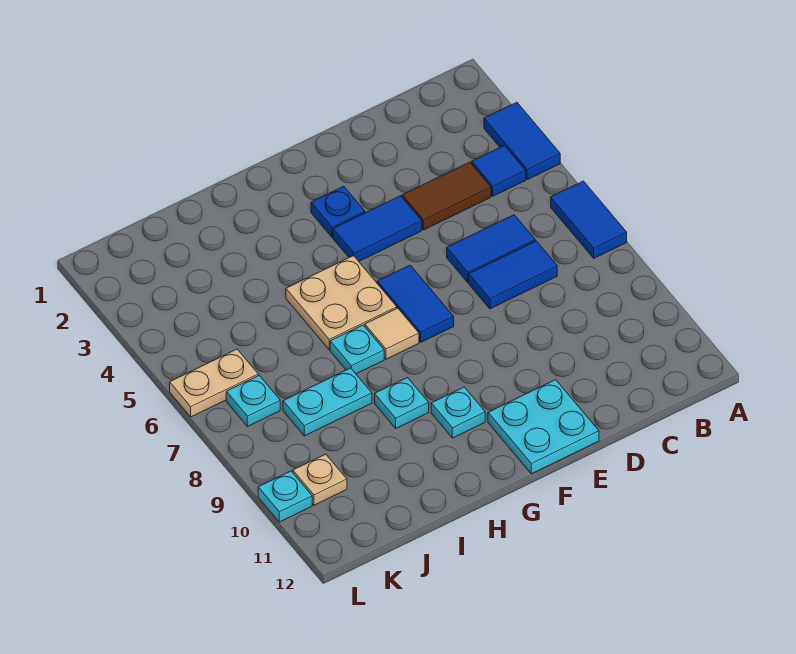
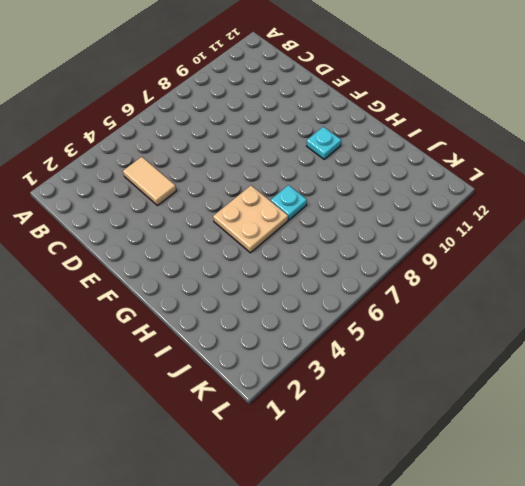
tan tile C4:D4 level 1 -> brown tile C4:D4 level 1
none -> blue tile A3:A4 level 1
none -> blue tile A6:A7 level 1
none -> blue tile B4 level 1

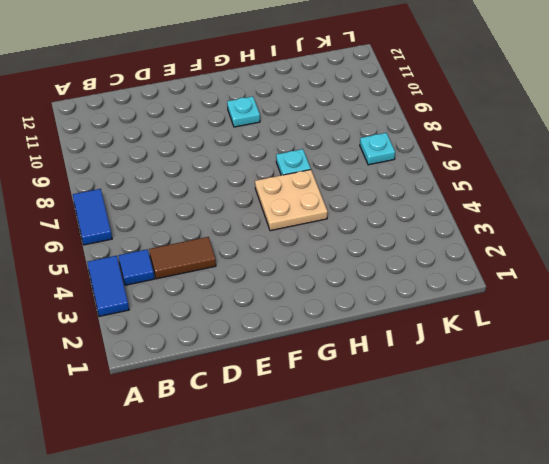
none -> blue tile C6:D6 level 1
none -> blue tile C7:D7 level 1
none -> blue tile E4:F4 level 1

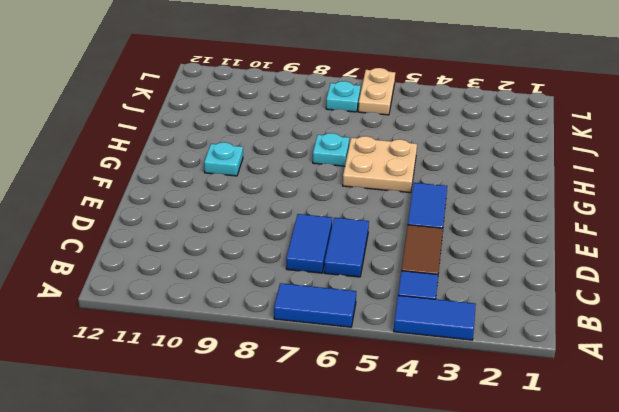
none -> cyan plate E11:F12 level 1
none -> blue plate F3 level 1
none -> blue tile F6:F7 level 1

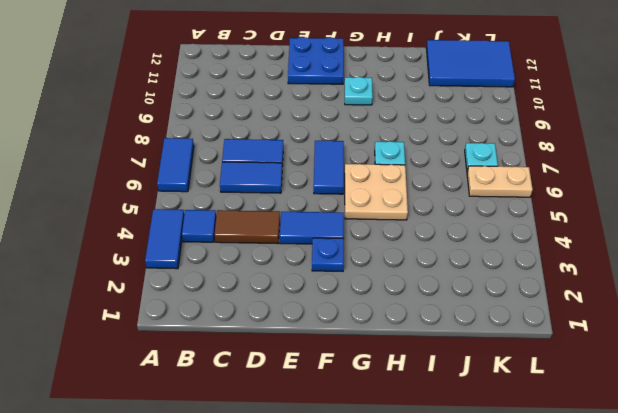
blue plate E11:F12 level 1 -> cyan plate E11:F12 level 1
blue tile J11:L12 level 1 -> none
none -> tan tile G7 level 1
none -> cyan plate H9 level 1
none -> cyan plate I8:J8 level 1

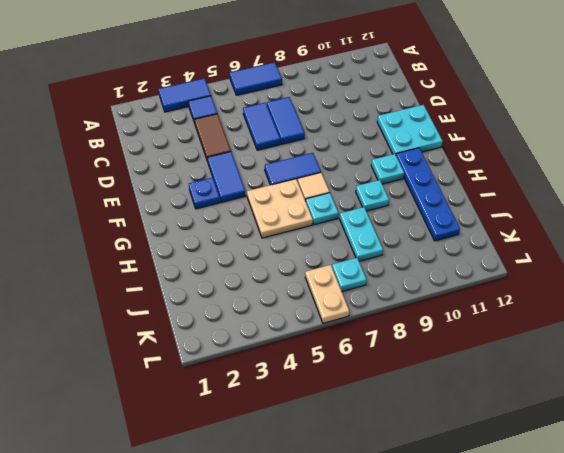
blue plate G11:J11 level 1 -> none
none -> tan plate K10 level 1
none -> cyan plate L10 level 1

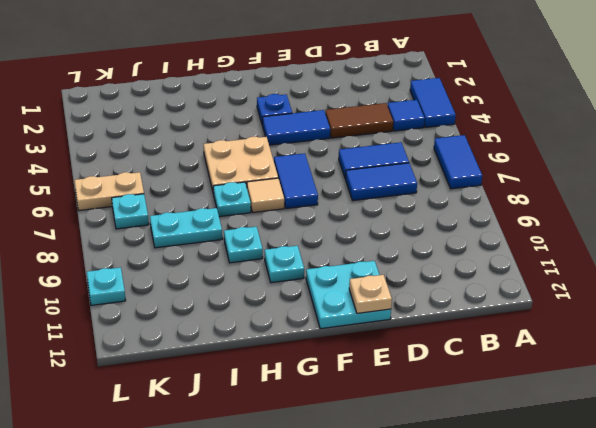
tan plate E12 level 2 -> tan plate K10 level 1

